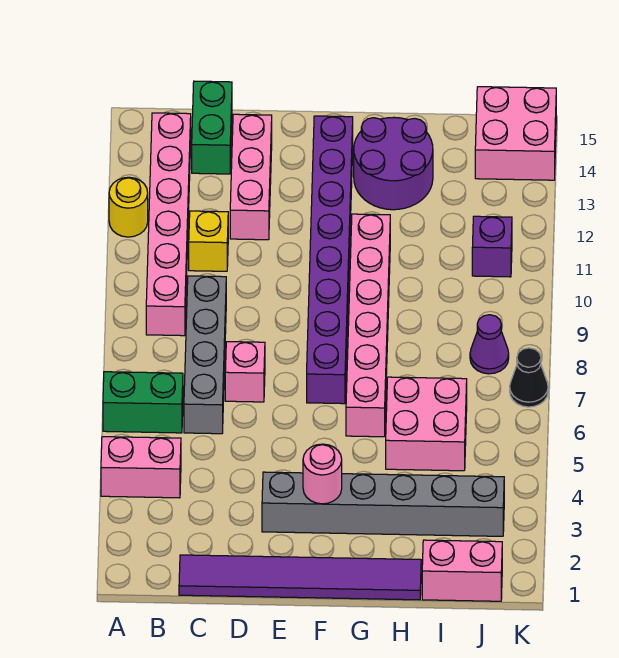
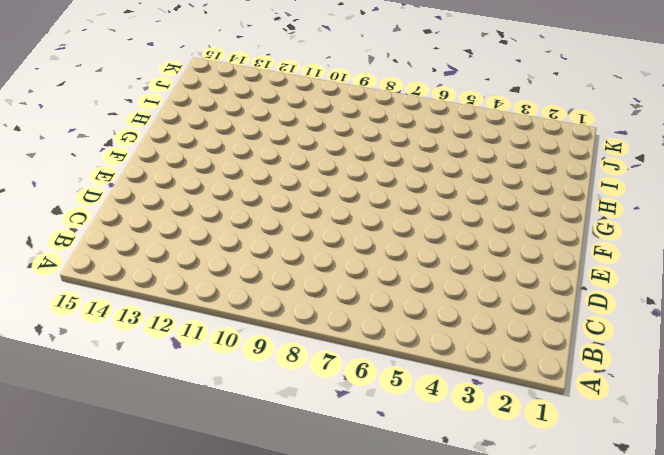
none -> pink brick A4:B4 level 1
none -> green brick A6:B6 level 1
none -> yellow round brick A12 level 1

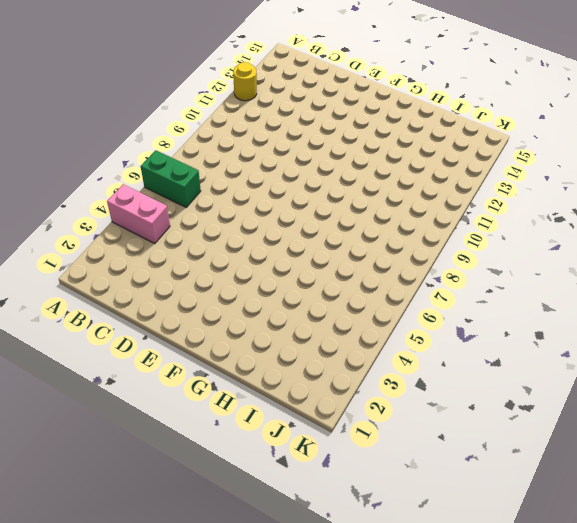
none -> pink brick B9:B14 level 1
none -> purple tile C1:H1 level 1
none -> grey brick C6:C9 level 1

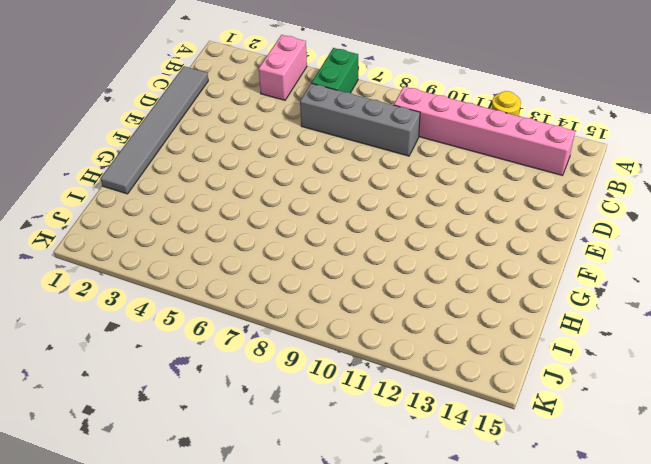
grey tile C1:H1 level 1 -> purple tile C1:H1 level 1
none -> yellow brick C11 level 1
none -> green brick C14:C15 level 1
none -> pink brick D7 level 1

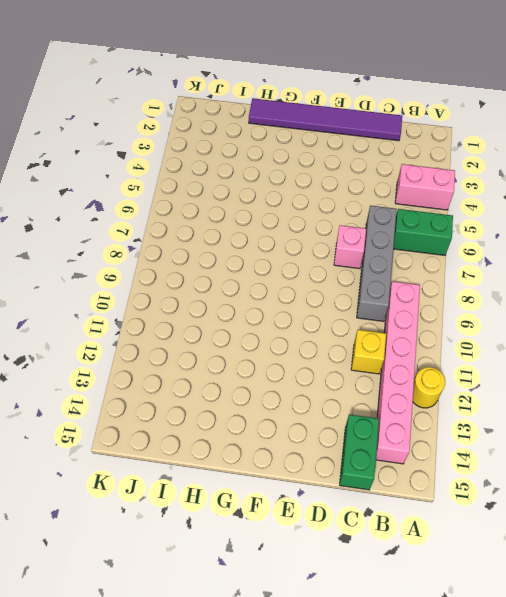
none -> pink brick D12:D14 level 1
none -> grey brick E3:J3 level 1
none -> purple brick F7:F14 level 1

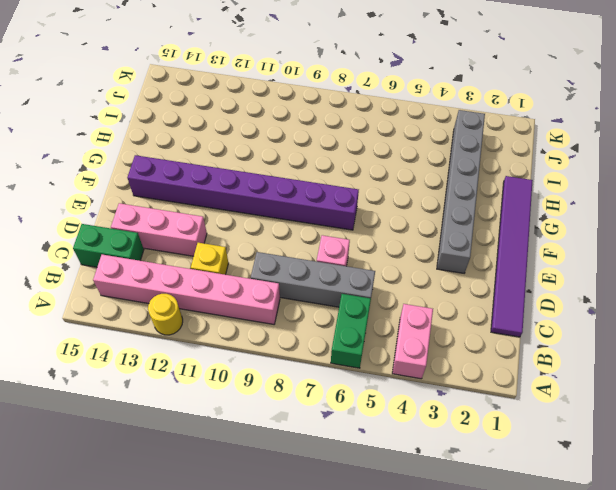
none -> pink brick G6:G11 level 1
none -> purple round brick G13:H14 level 1
none -> pink brick H5:I6 level 1

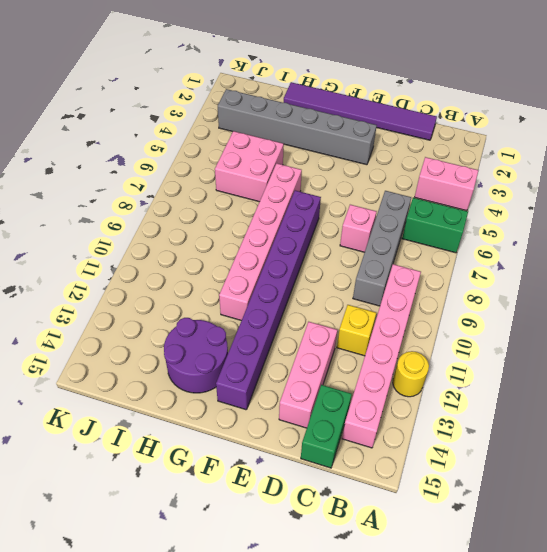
none -> pink brick I1:J1 level 1
none -> purple cone J8 level 1
none -> purple brick J11 level 1

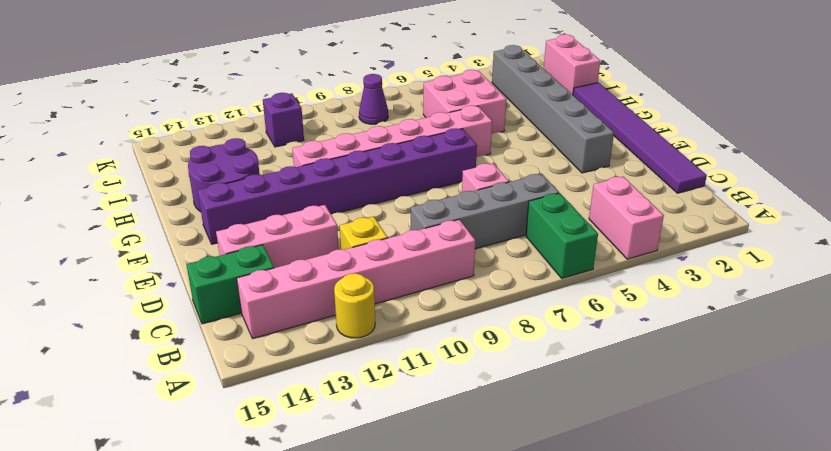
none -> pink brick J14:K15 level 1
none -> black cone K7 level 1
none -> pink round brick F3 level 2

